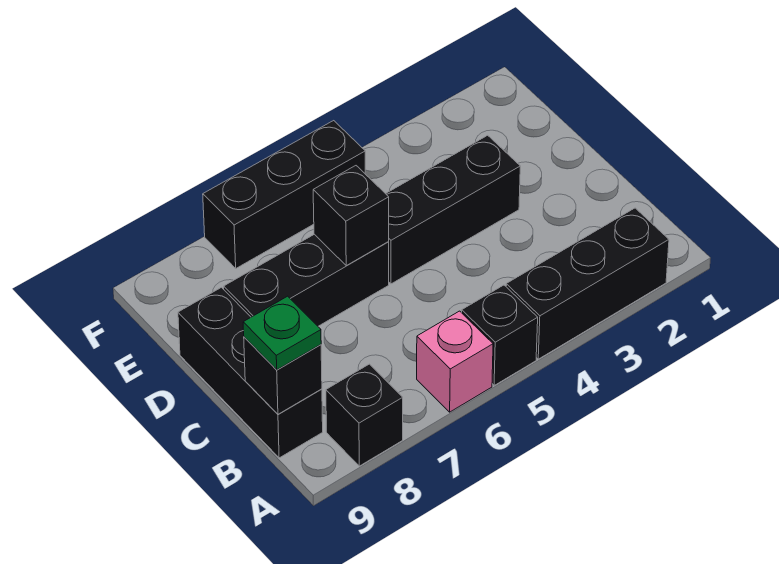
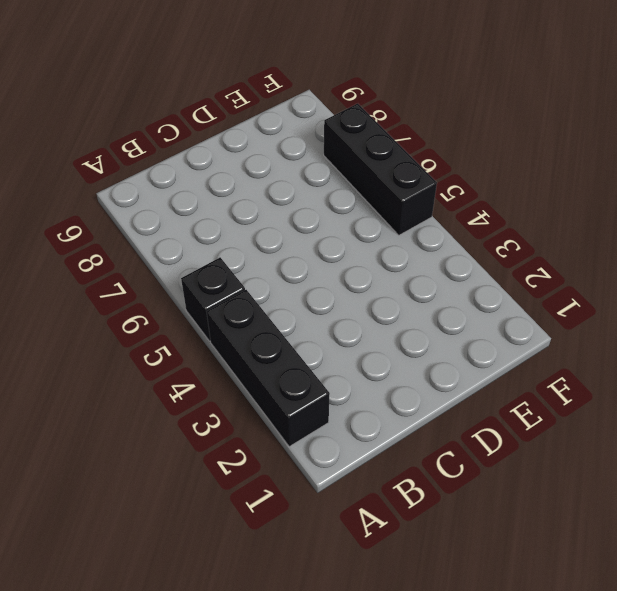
none -> pink brick A6 level 1
none -> black brick A8 level 1

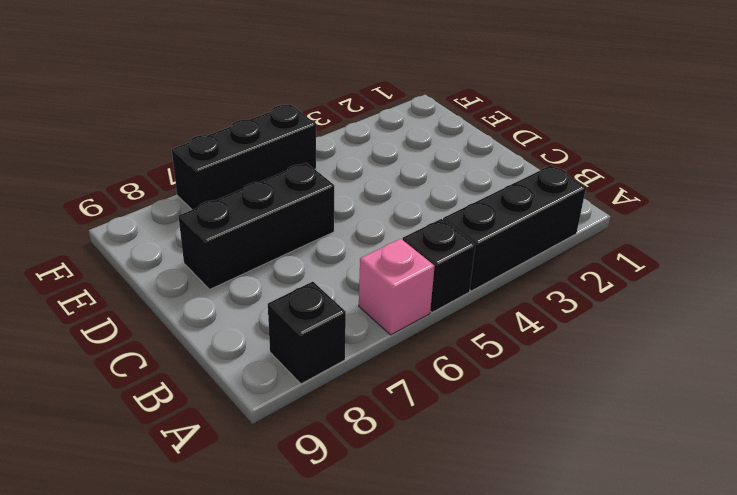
none -> black brick B9:D9 level 1
none -> black brick D3:D5 level 1

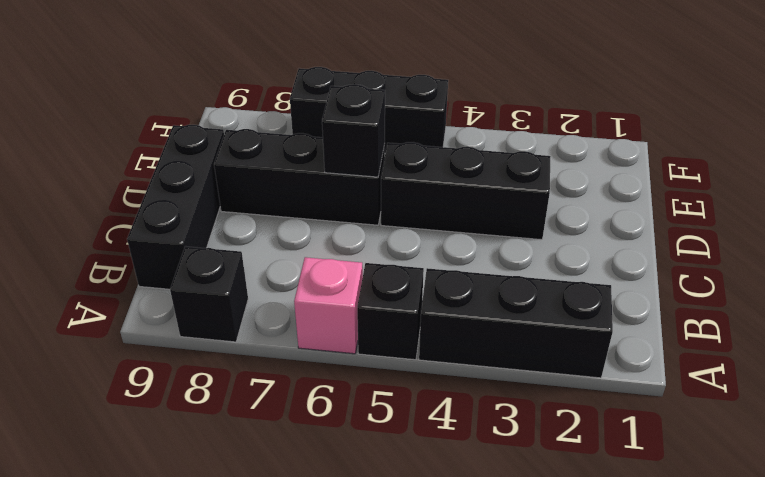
none -> black brick B9 level 2
none -> green plate B9 level 3

